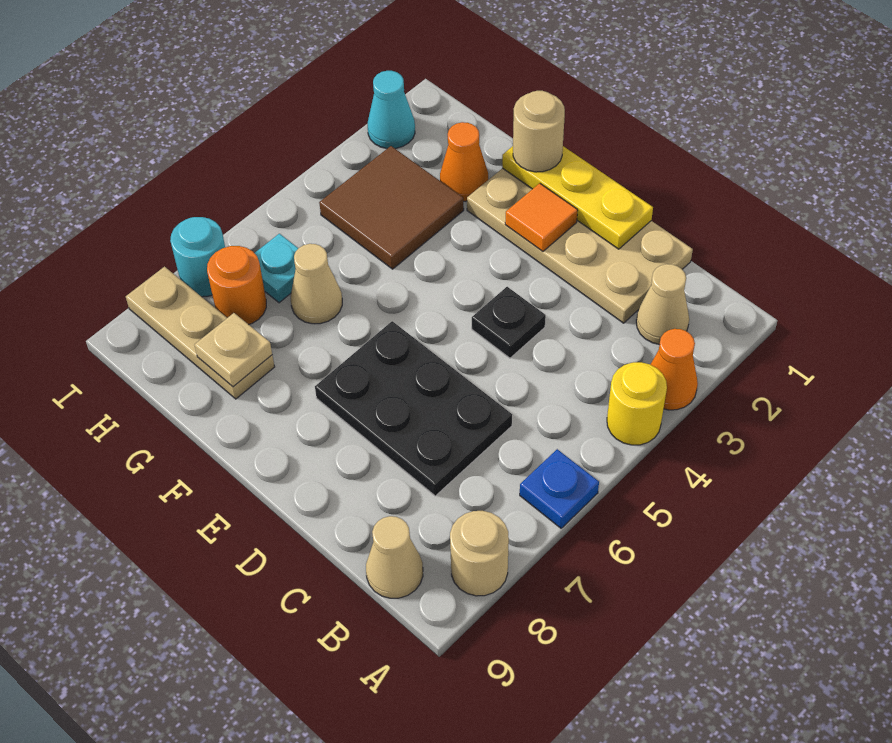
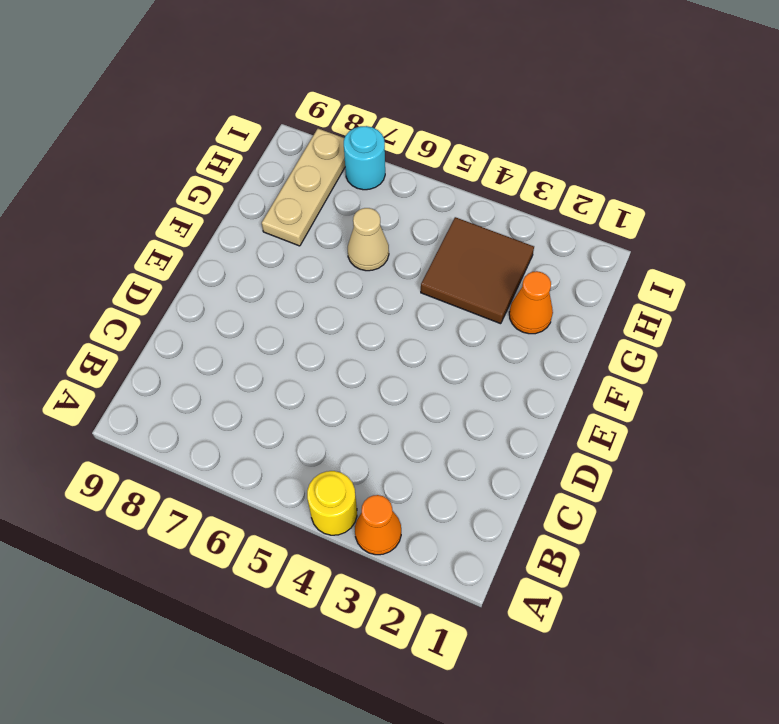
none -> blue plate A6 level 1
none -> tan round brick A8 level 1
none -> tan cone B2 level 1

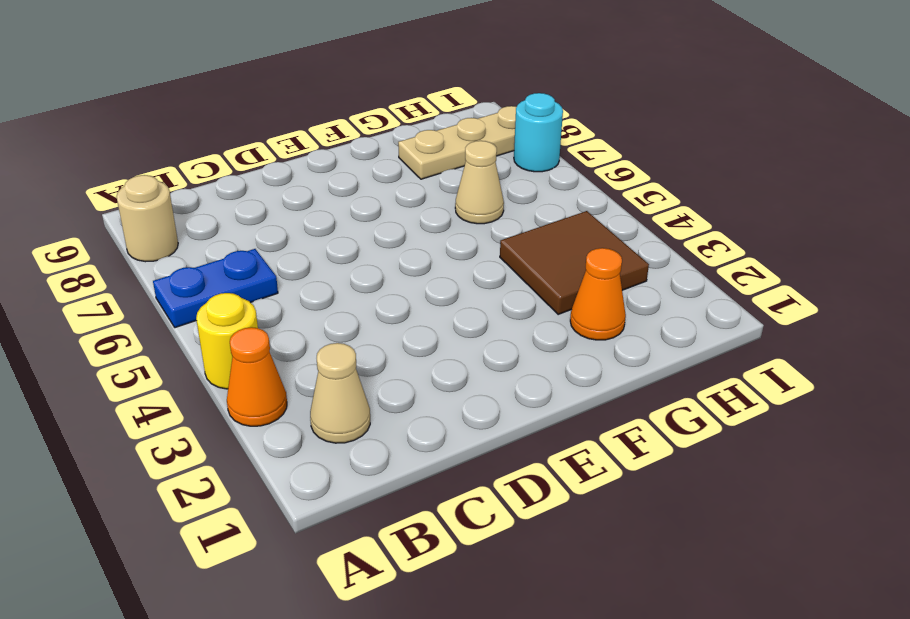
blue plate A6:B6 level 1 -> blue plate A6 level 1
none -> tan cone B9 level 1
none -> tan plate C1:F2 level 1
none -> black plate C6:E7 level 1

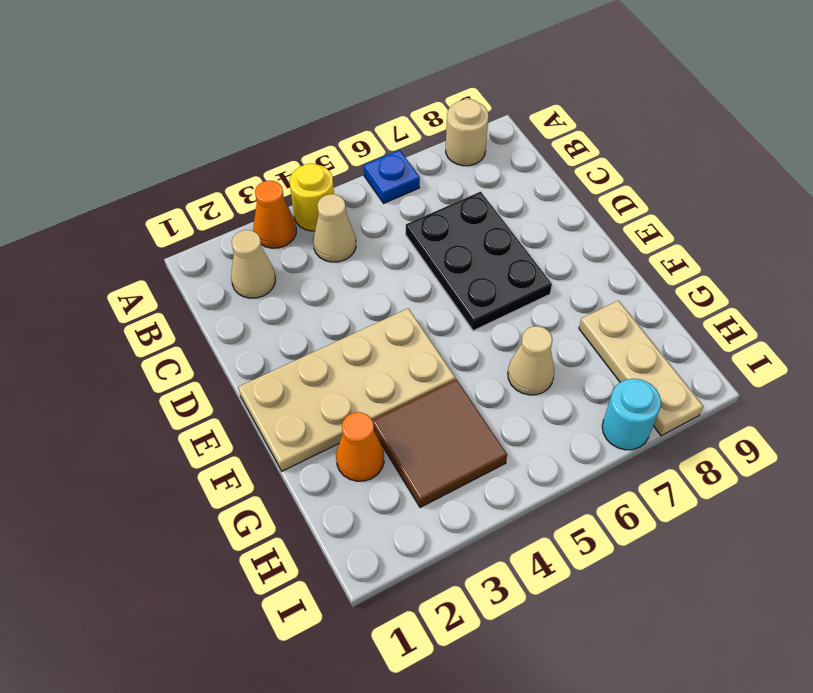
tan cone B4 level 1 -> tan cone B9 level 1
tan plate E1:F4 level 1 -> tan plate C1:F2 level 1
none -> black plate D4 level 1
none -> cyan plate H6 level 1
none -> orange round brick H7 level 1

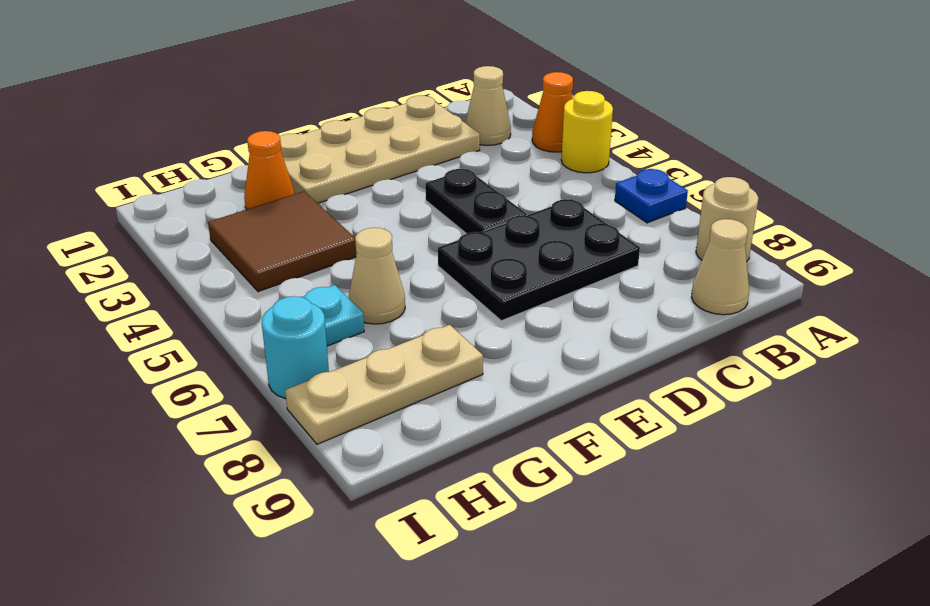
black plate D4:D5 level 1 -> black plate D4 level 1
none -> orange round brick H7 level 1
none -> cyan cone I2 level 1
none -> yellow plate D1:F1 level 2

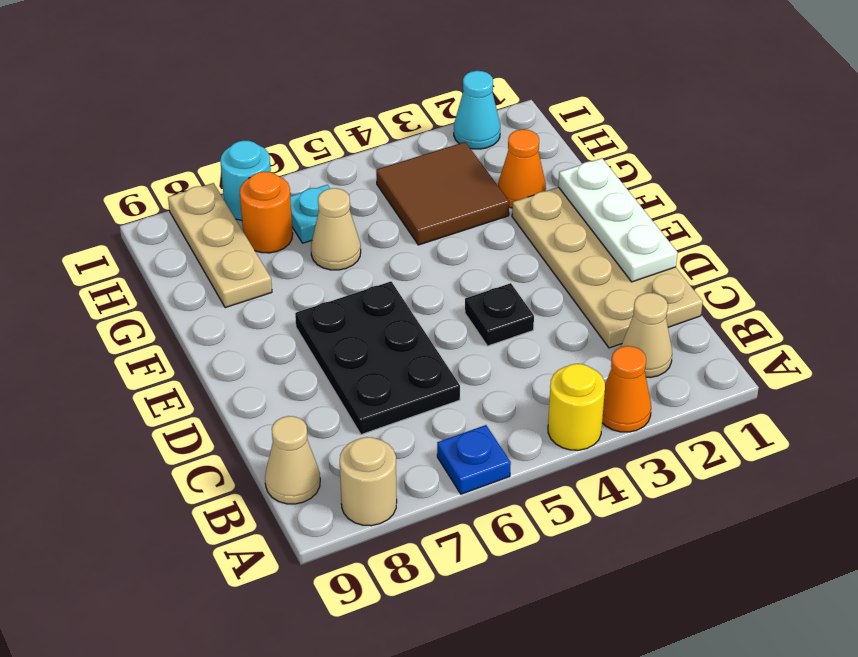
white plate D1:F1 level 2 -> yellow plate D1:F1 level 2
none -> orange tile E2 level 2
none -> tan plate G8 level 2
none -> tan round brick F1 level 3

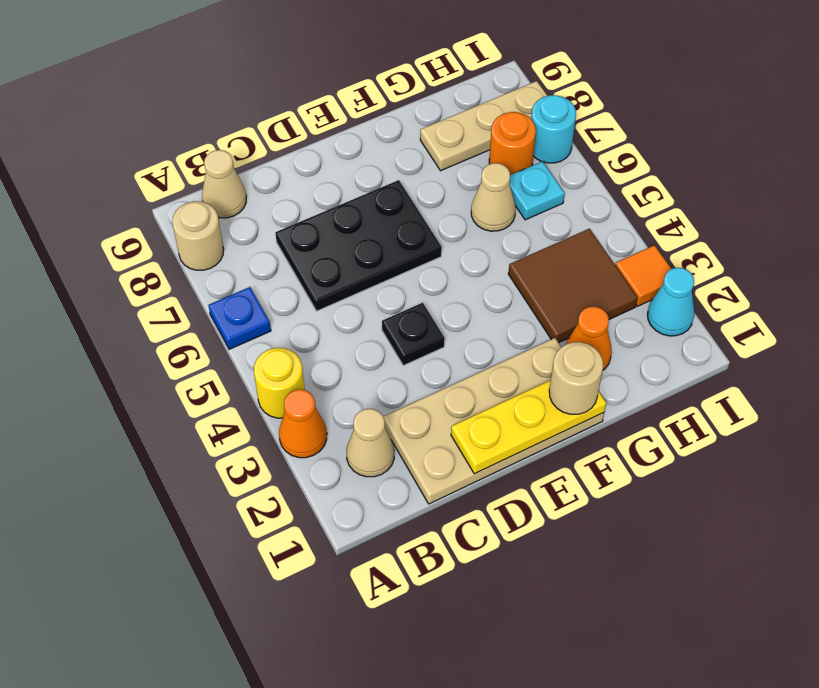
orange tile I3 level 1 -> orange tile E2 level 2
none -> tan plate G8 level 2

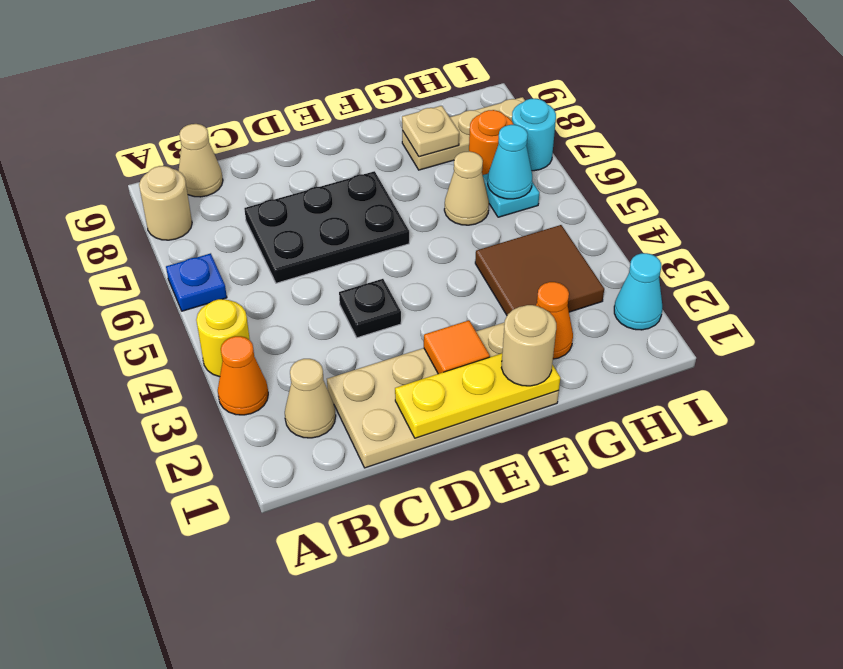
cyan cone H6 level 2 -> none

